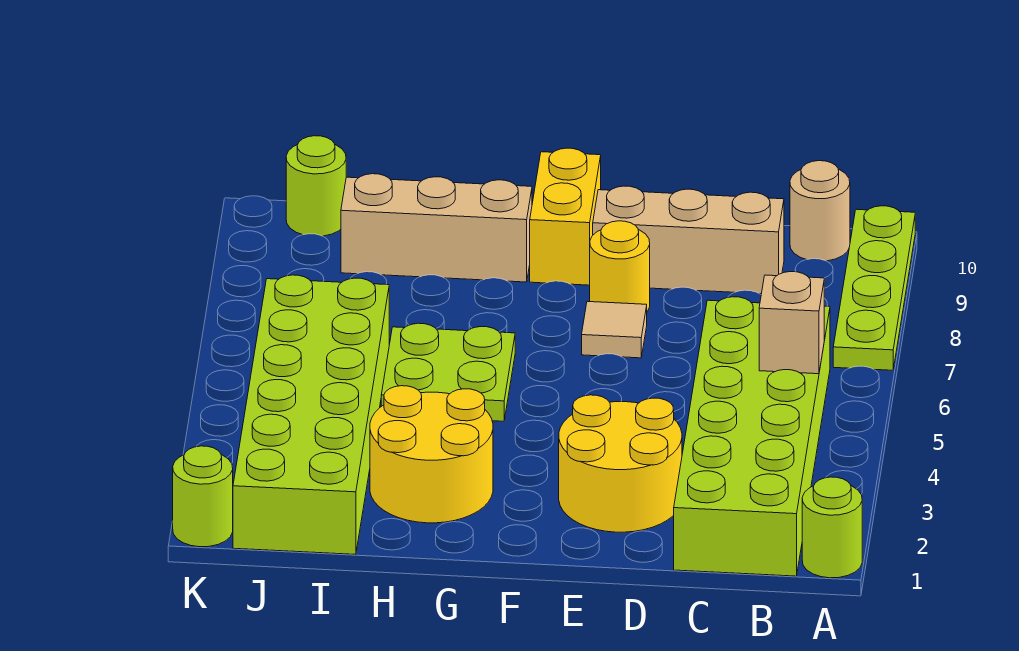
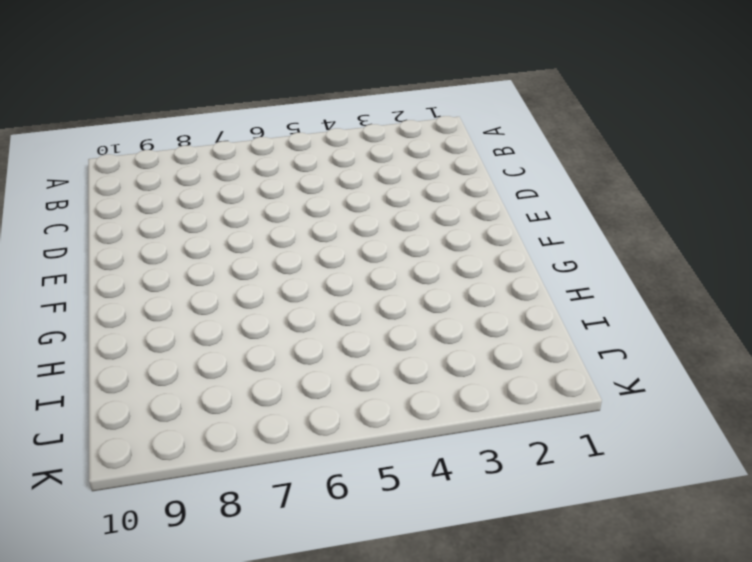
none -> lime round brick A1 level 1
none -> lime plate A7:A10 level 1
none -> lime brick B1:C6 level 1

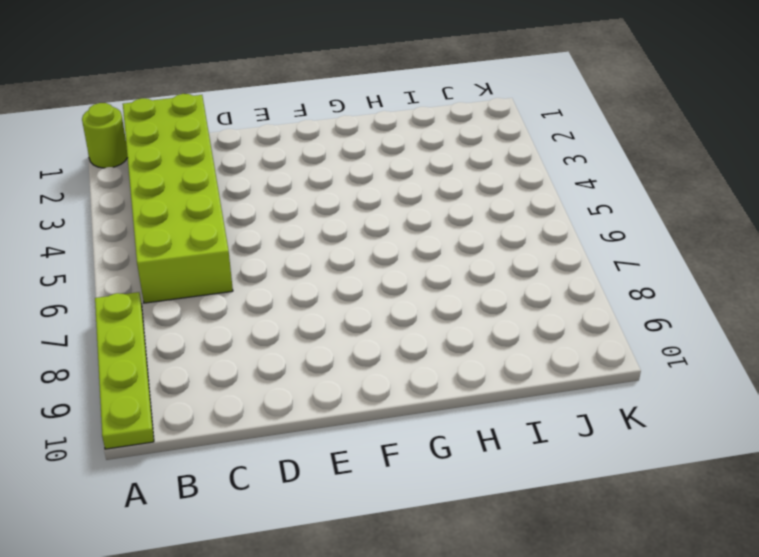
none -> tan round brick B10 level 1
none -> tan brick C9:E9 level 1
none -> yellow round brick D2:E3 level 1

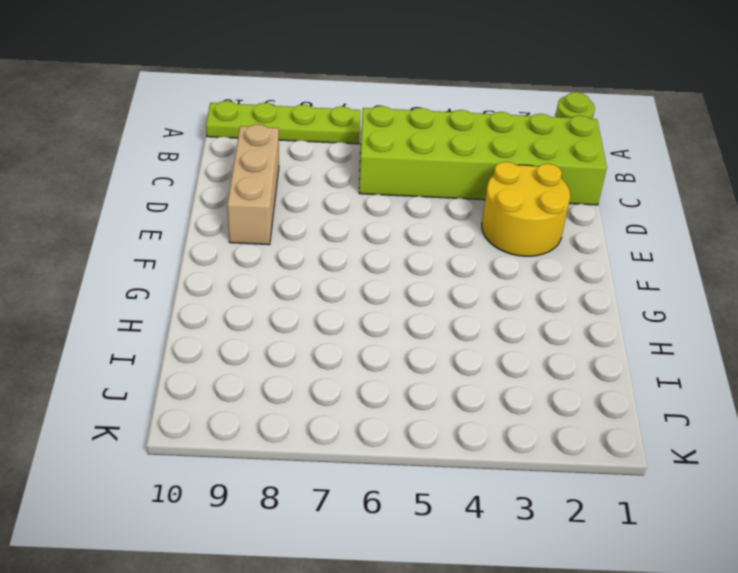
none -> tan round brick B10 level 1
none -> tan tile E7 level 1
none -> yellow round brick E8 level 1

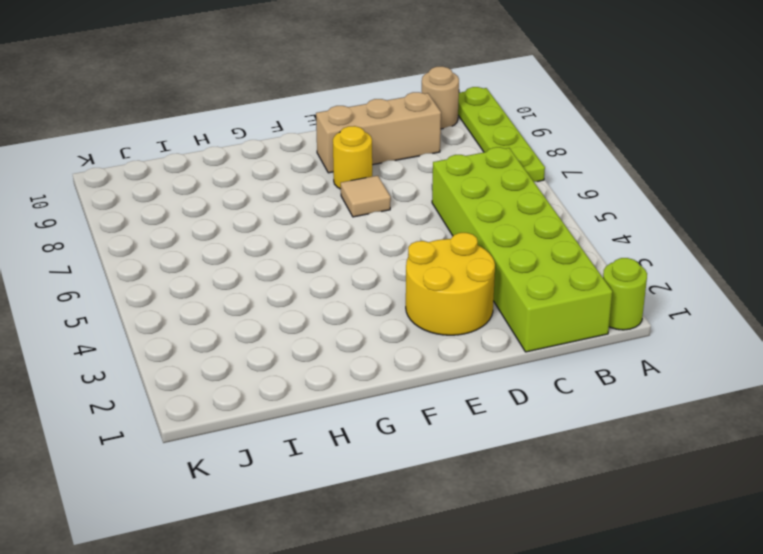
none -> yellow brick F9:F10 level 1
none -> yellow round brick G2:H3 level 1
none -> lime plate G5:H6 level 1

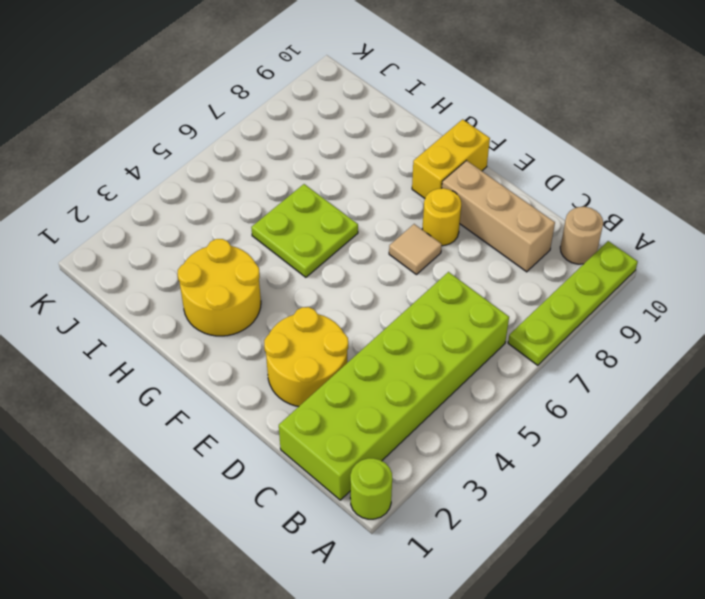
none -> tan brick G9:I9 level 1
none -> lime brick I1:J6 level 1
none -> lime round brick J10 level 1

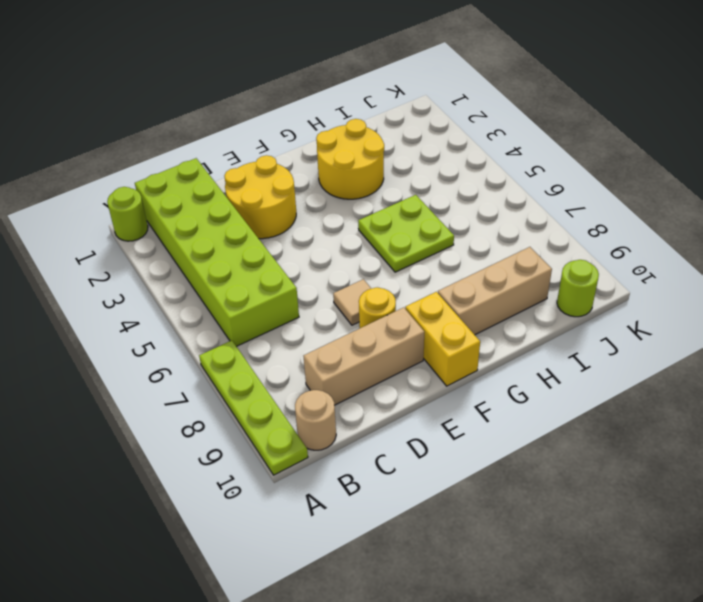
none -> lime brick I1:J6 level 1
none -> lime round brick K1 level 1
none -> tan brick B5 level 2

